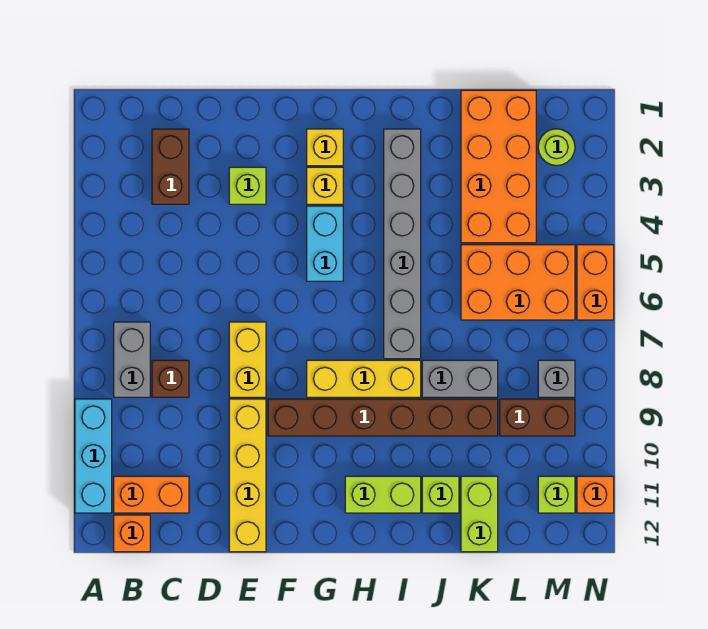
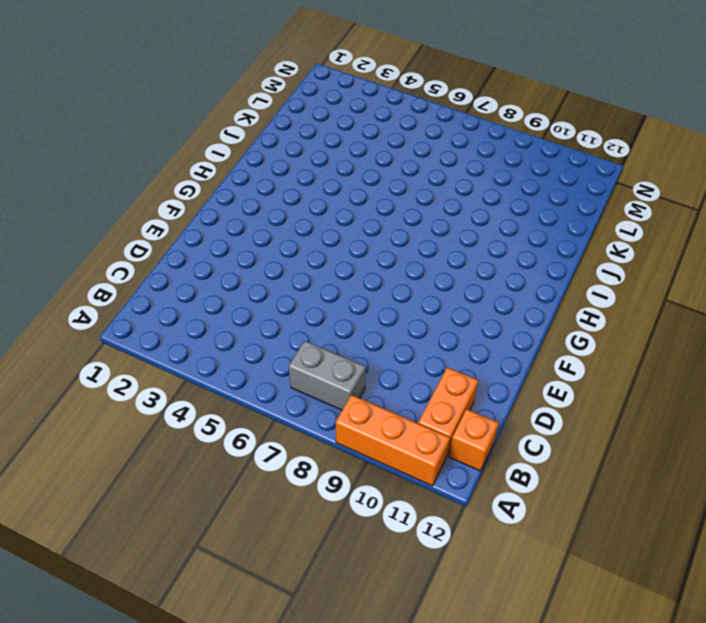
orange brick A9:A11 level 1 -> cyan brick A9:A11 level 1
none -> brown brick C2:C3 level 1
none -> brown brick C8 level 1
none -> lime brick E3 level 1

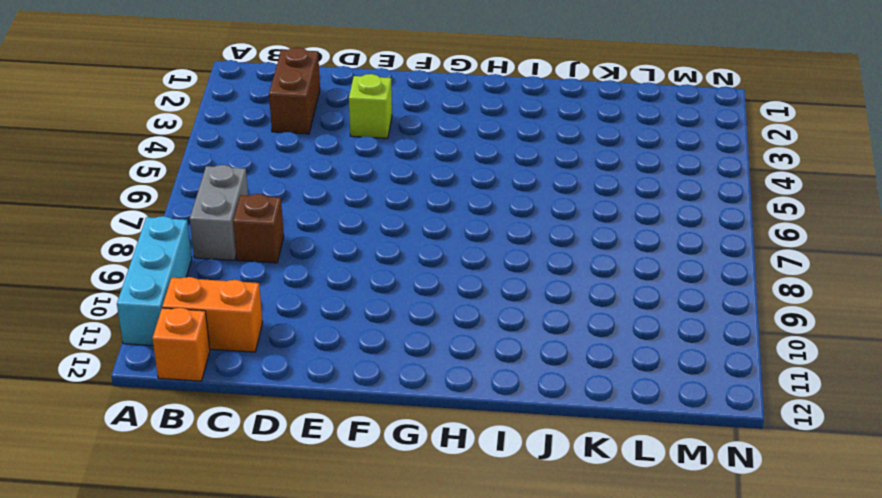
none -> yellow brick E7:E8 level 1
none -> yellow brick E9:E12 level 1
none -> brown brick F9:K9 level 1

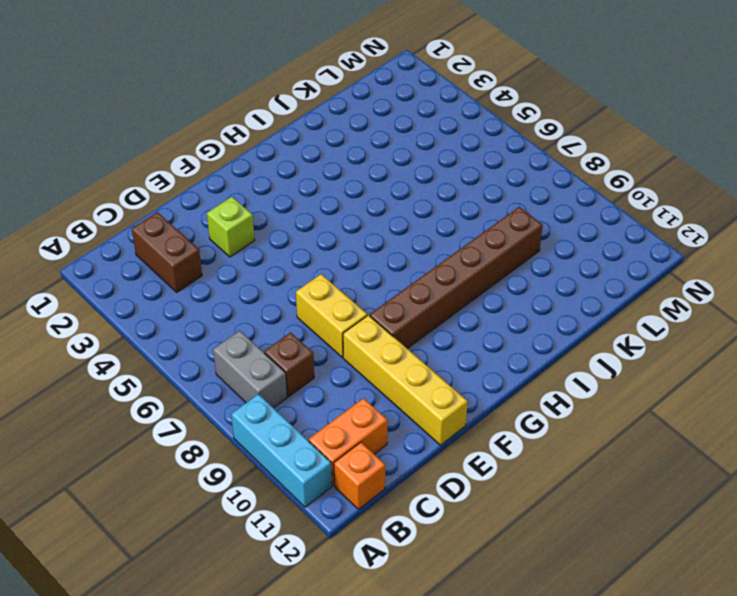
none -> yellow brick G2 level 1
none -> yellow brick G3 level 1
none -> cyan brick G4:G5 level 1

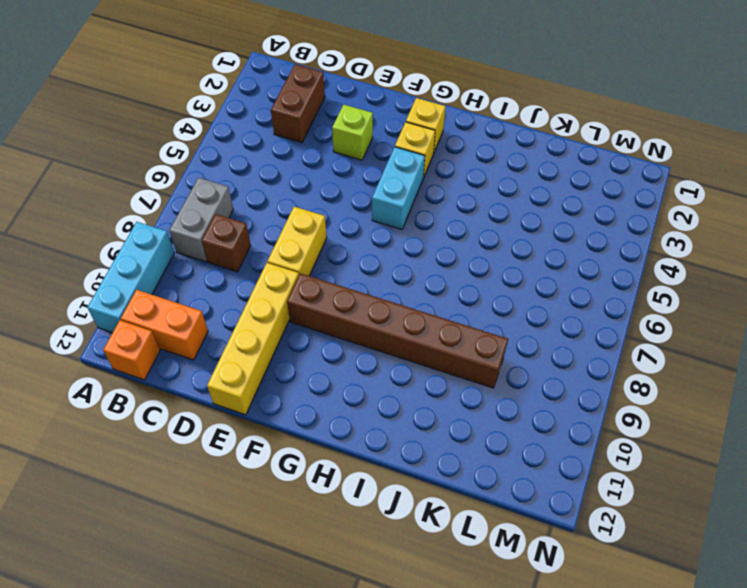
none -> yellow brick G8:I8 level 1
none -> lime brick H11:I11 level 1
none -> grey brick I2:I7 level 1

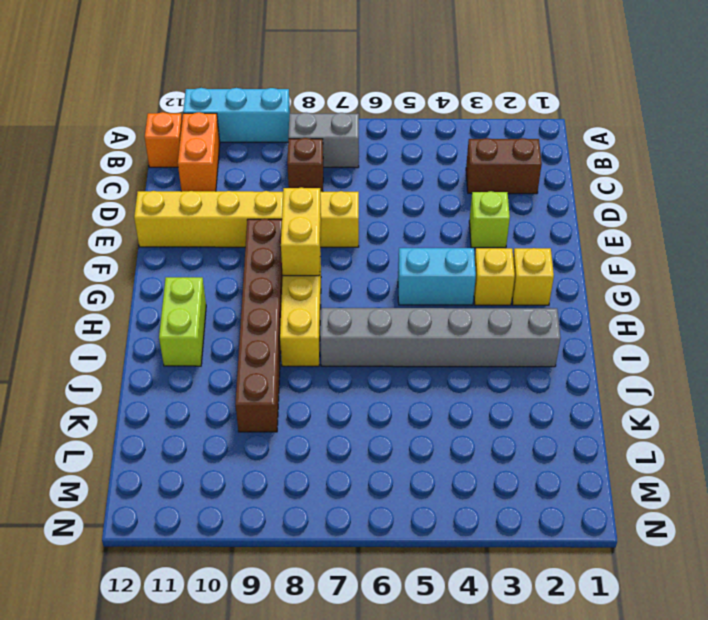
yellow brick F8:G8 level 2 -> none
none -> grey brick J8:K8 level 1
none -> lime brick J11 level 1
none -> orange brick K1:L4 level 1

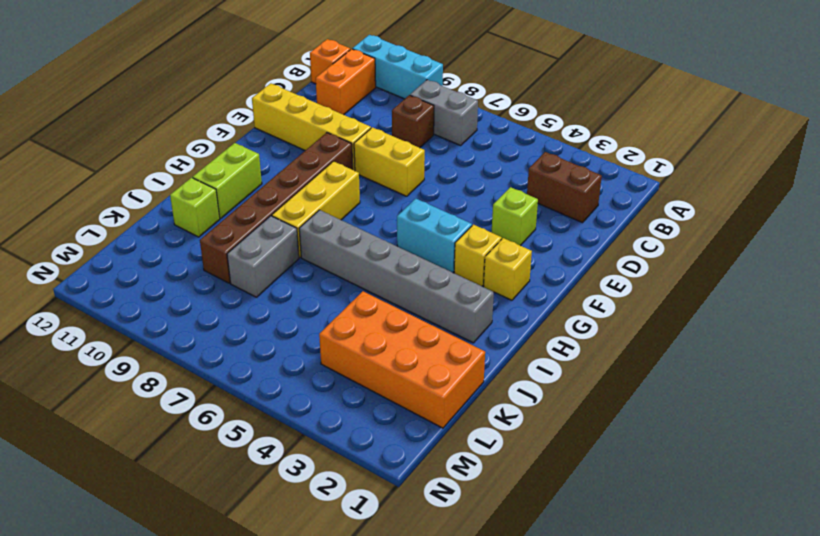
none -> orange brick K5:M6 level 1
none -> lime brick K11:K12 level 1
none -> brown brick L9:M9 level 1

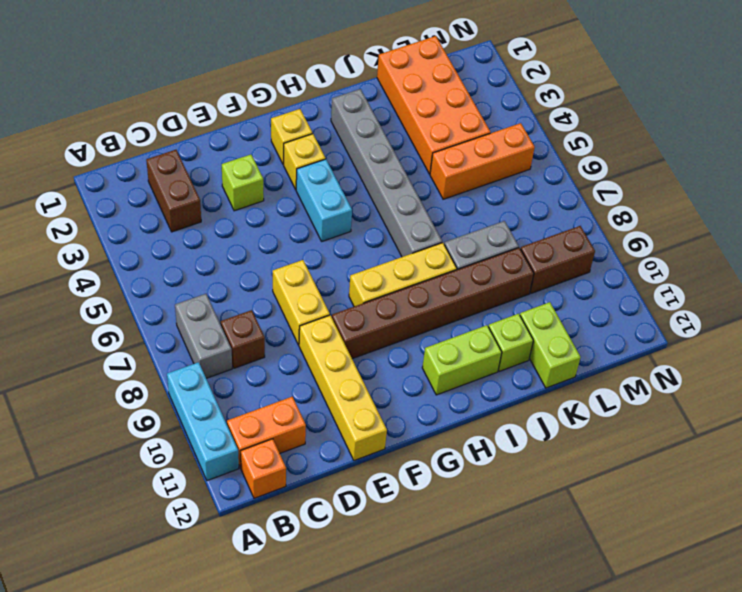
orange brick K5:M5 level 1 -> orange brick K5:M6 level 1
none -> lime round brick M2 level 1
none -> grey brick M8 level 1
none -> lime brick M11 level 1

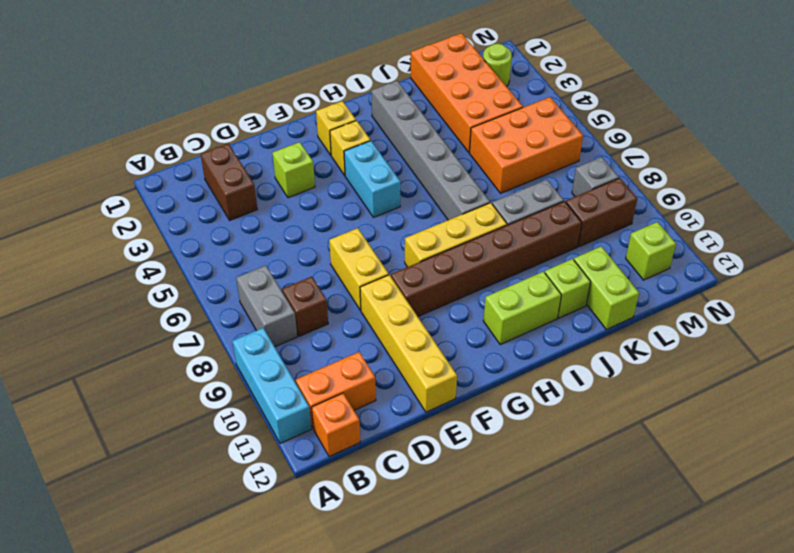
none -> orange brick N5:N6 level 1
none -> orange brick N11 level 1

